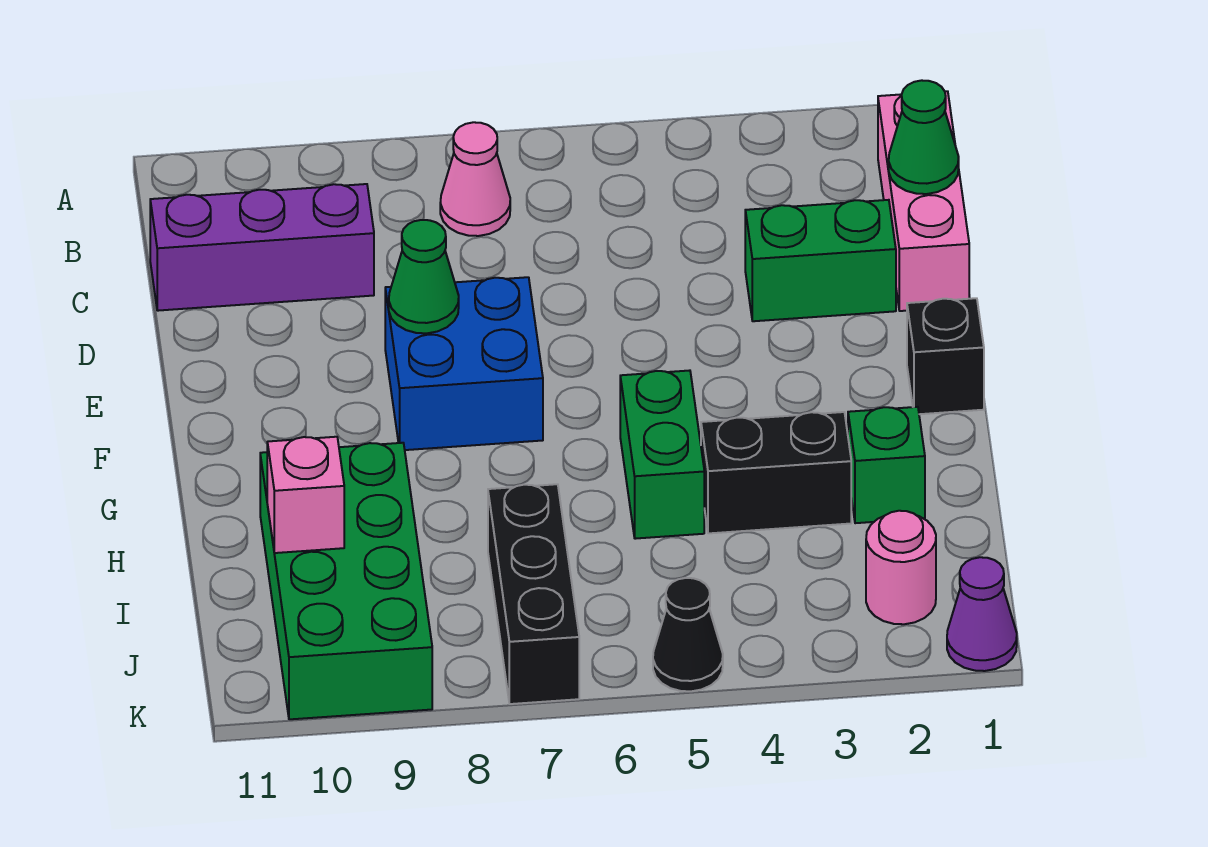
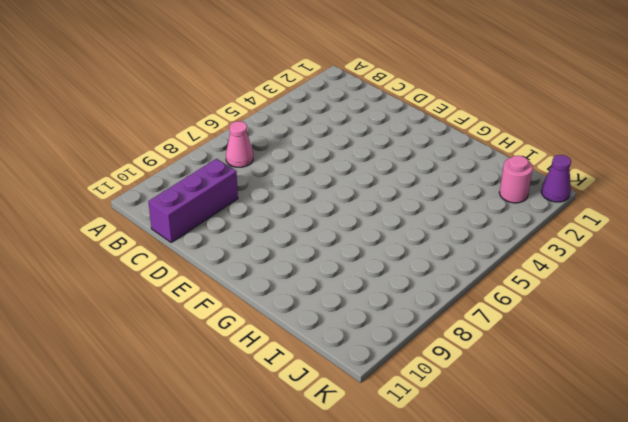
none -> pink brick B1:D1 level 1
none -> green brick D2:D3 level 1
none -> blue brick E7:F8 level 1

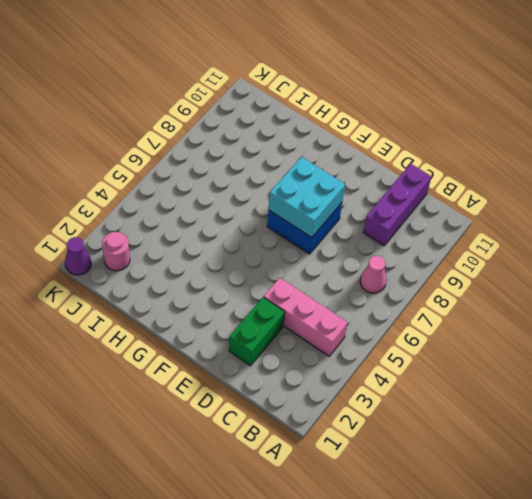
pink brick B4:D4 level 1 -> pink brick B1:D1 level 1
cyan brick E7:F8 level 2 -> green cone E8 level 2
none -> black brick F1 level 1
none -> green brick G5:H5 level 1
none -> green brick H2 level 1

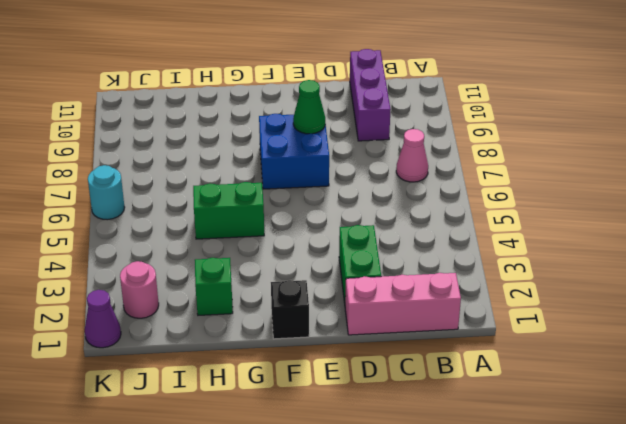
cyan round brick K6 level 1 -> none
none -> black brick H3:H4 level 1
none -> green brick H9:K10 level 1
none -> black brick I7:K7 level 1

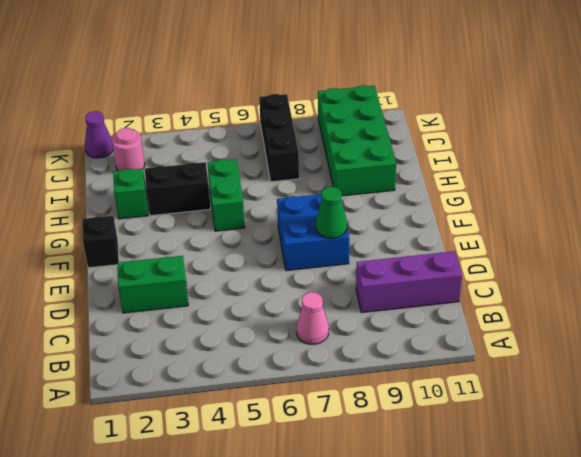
none -> pink brick B1:D1 level 1
none -> black cone K5 level 1
none -> green cone C1 level 2

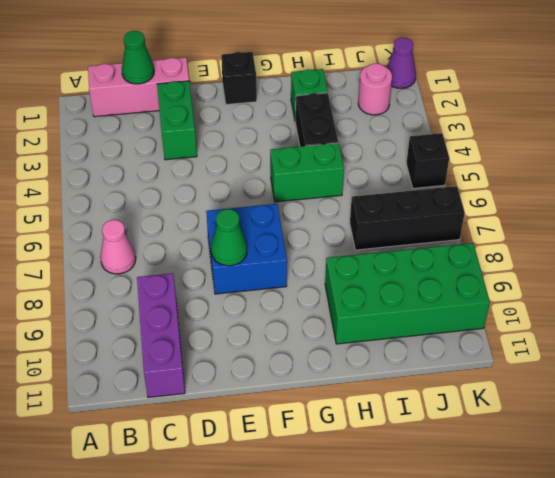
black brick K5 level 1 -> black cone K5 level 1
none -> pink brick I10 level 2

